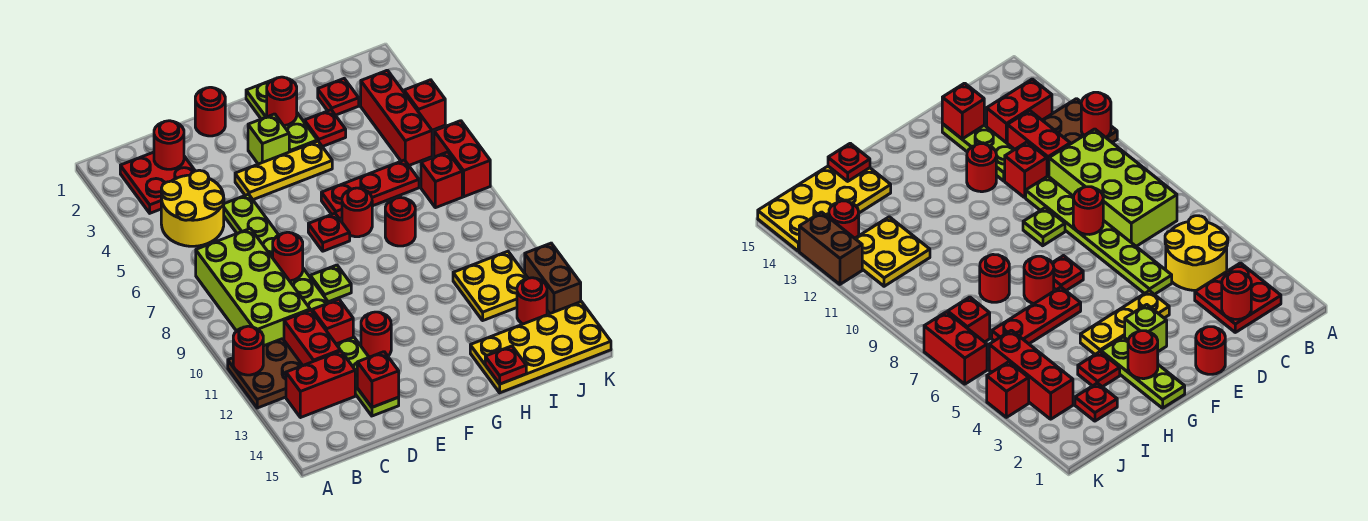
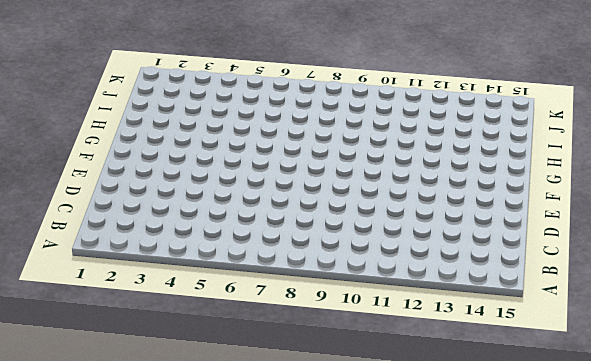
none -> brown plate A11:B12 level 1
none -> red plate B2:C3 level 1
none -> yellow round brick B4:C5 level 1
none -> lime brick B7:C10 level 1

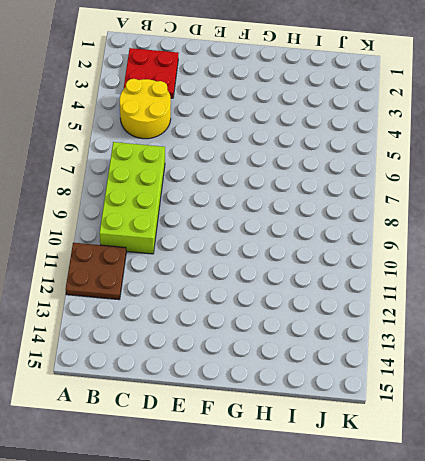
none -> red brick B13:C13 level 1
none -> red brick C11:C12 level 1
none -> lime plate D5:D10 level 1
none -> red brick D11 level 1

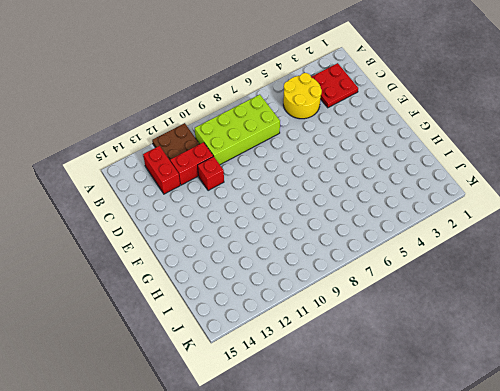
none -> lime plate D5:D10 level 1
none -> lime plate D12:D14 level 1
none -> red round brick E1 level 1
none -> yellow plate E4:G4 level 1

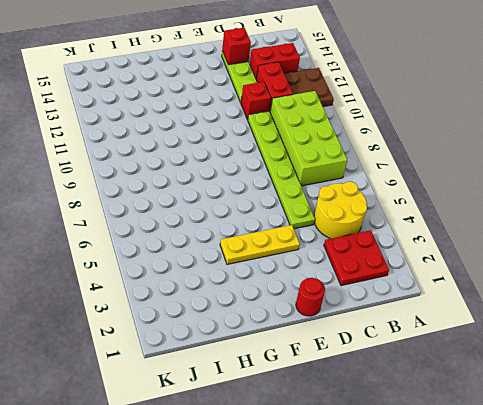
none -> lime plate E9 level 1
none -> red round brick E12 level 1
none -> lime brick F3 level 1
none -> red plate F7 level 1

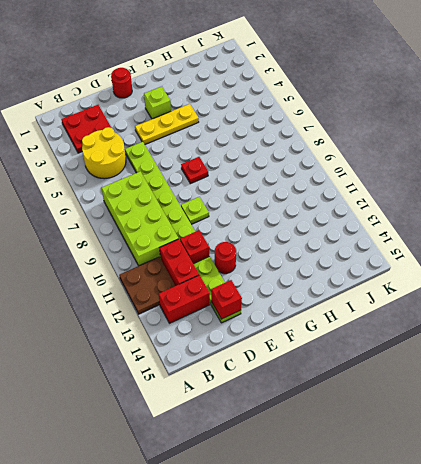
none -> lime plate G1:G3 level 1
none -> red plate G6:I6 level 1
none -> red round brick G7 level 1
none -> red plate H3 level 1

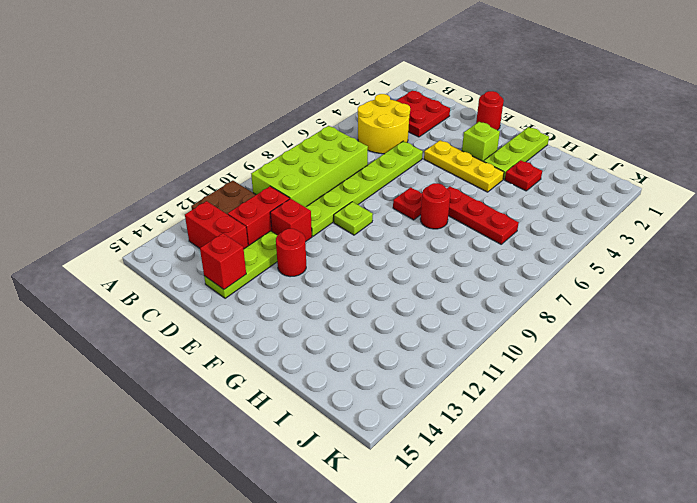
none -> red round brick H8 level 1
none -> yellow plate H14:K15 level 1
none -> red plate I2 level 1
none -> yellow plate I11:J12 level 1

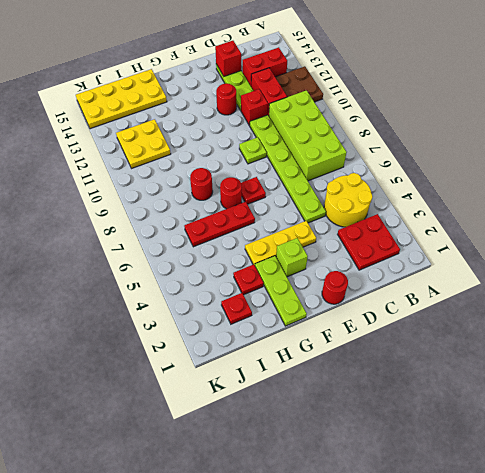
none -> red brick J3:J5 level 1
none -> red brick J7 level 1
none -> red round brick J13 level 1
none -> red brick K4 level 1

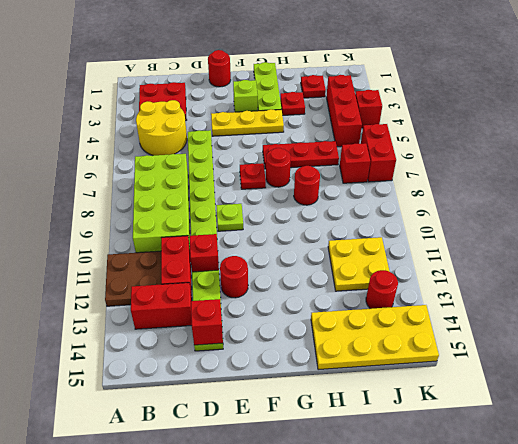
none -> brown brick K12:K13 level 1
none -> red round brick A11 level 2
none -> red round brick C2 level 2
none -> red round brick D8 level 2

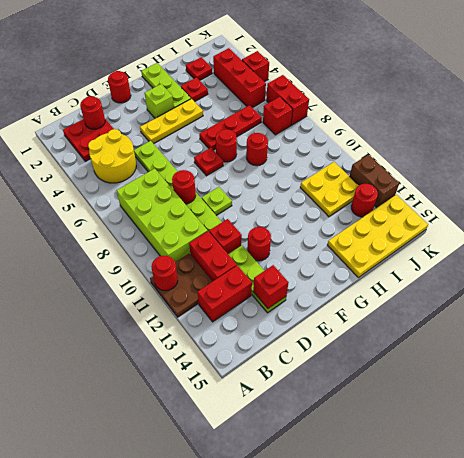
none -> red round brick G2 level 2
none -> red plate H15 level 2

